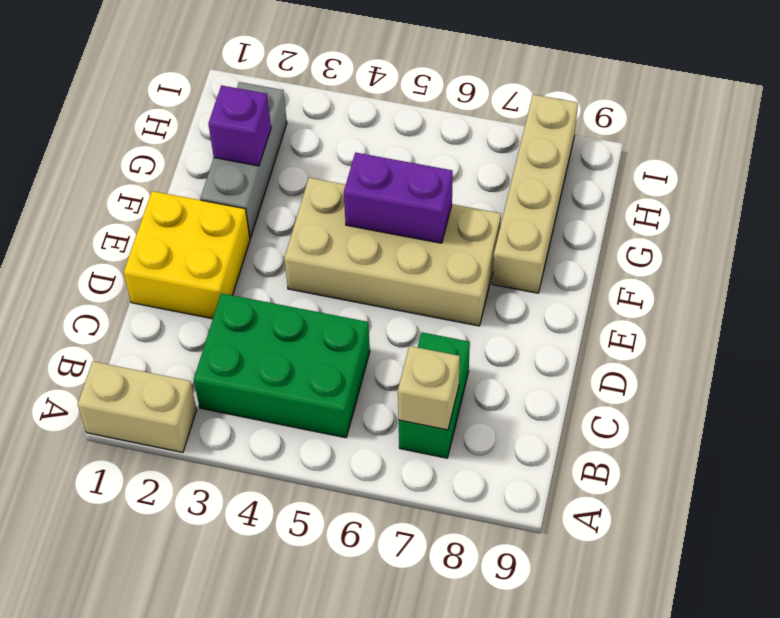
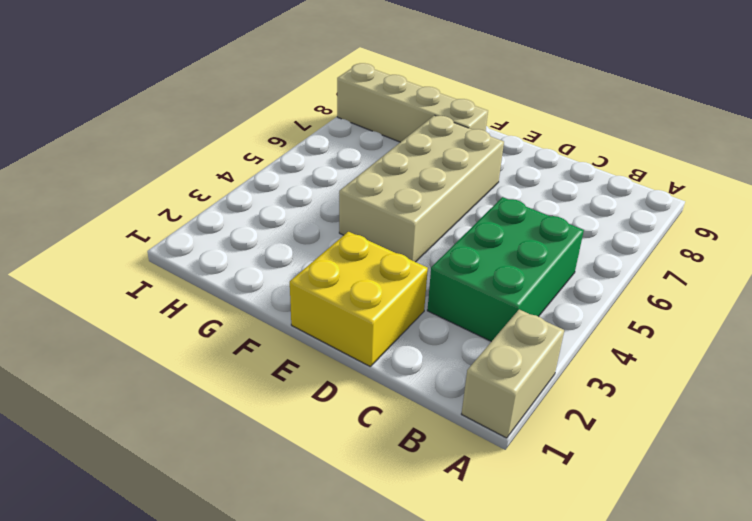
none -> green brick B7:C7 level 1
none -> grey brick F2:H2 level 1

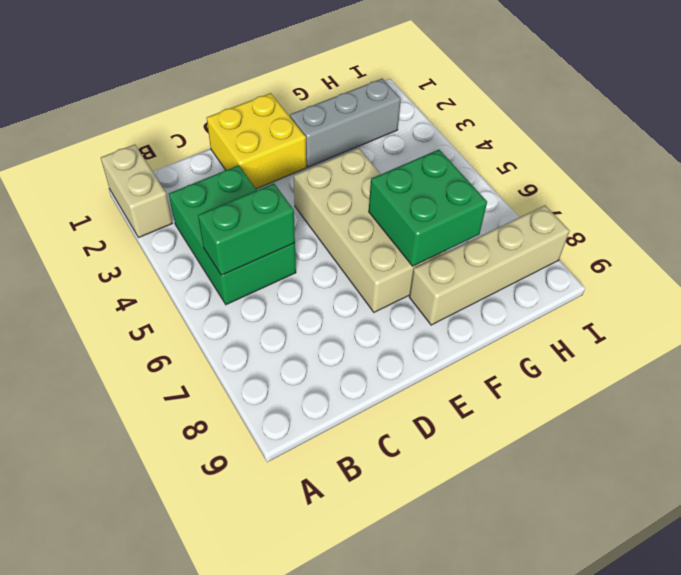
green brick B5:C5 level 2 -> green brick B7:C7 level 1
green brick F6:G7 level 2 -> purple brick F5:F6 level 2
none -> tan brick B7 level 2
none -> purple brick G2 level 2

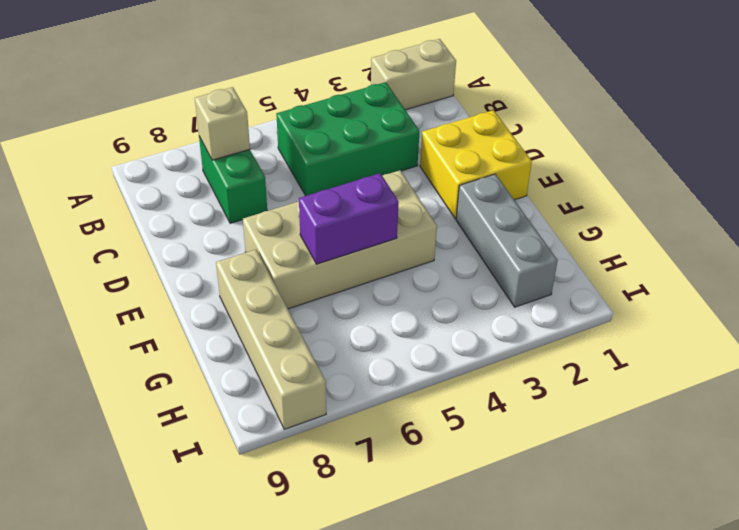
none -> purple brick G2 level 2

